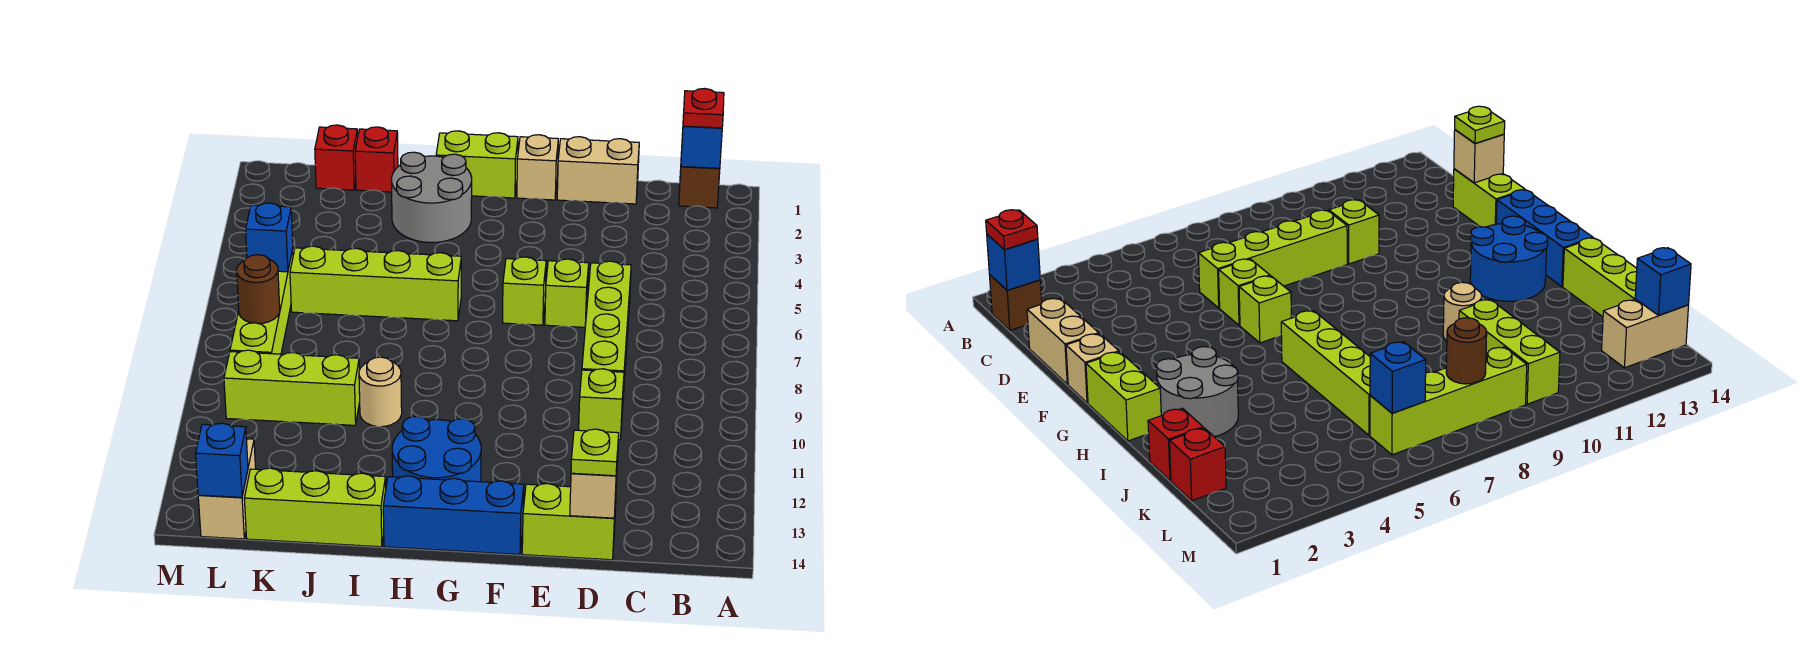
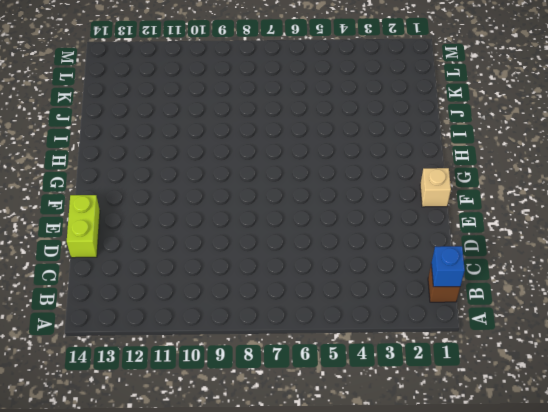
none -> tan brick D1:E1 level 1
none -> lime brick D6:D9 level 1
none -> lime brick D10 level 1

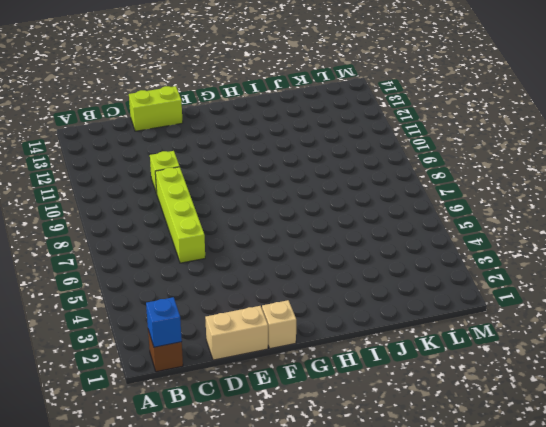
none -> lime brick E6 level 1
none -> lime brick F6 level 1
none -> blue brick F14:H14 level 1

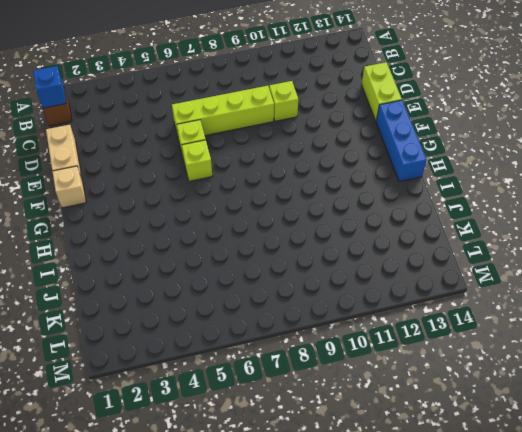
none -> lime brick G1:H1 level 1
none -> blue round brick G12:H13 level 1
none -> grey round brick H2:I3 level 1

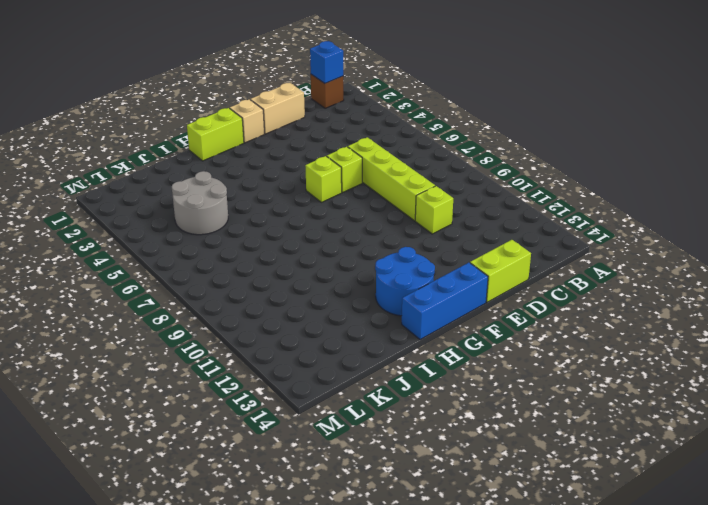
grey round brick J4:K5 level 1 -> grey round brick H2:I3 level 1
none -> lime brick H6:K6 level 1
none -> tan round brick I10 level 1
none -> lime brick I14:K14 level 1

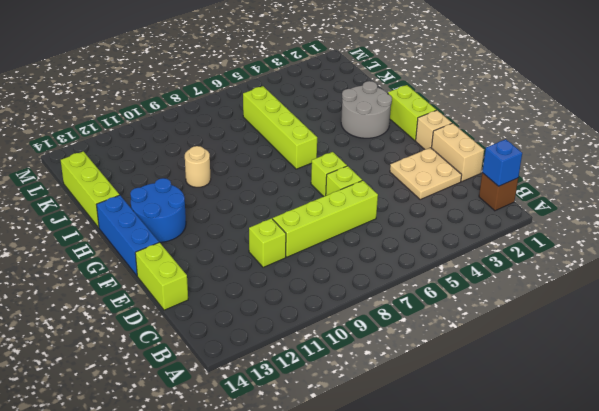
tan plate D2:E3 level 1 -> none
none -> red brick J1 level 1
none -> lime brick J10:L10 level 1
none -> red brick K1 level 1

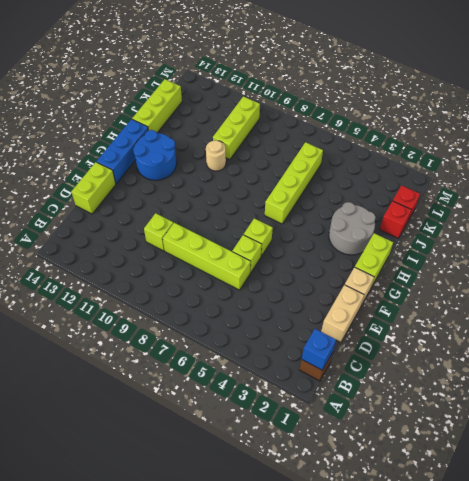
none -> lime brick L6:L9 level 1
none -> tan brick L13:L14 level 1
none -> tan brick D14 level 2

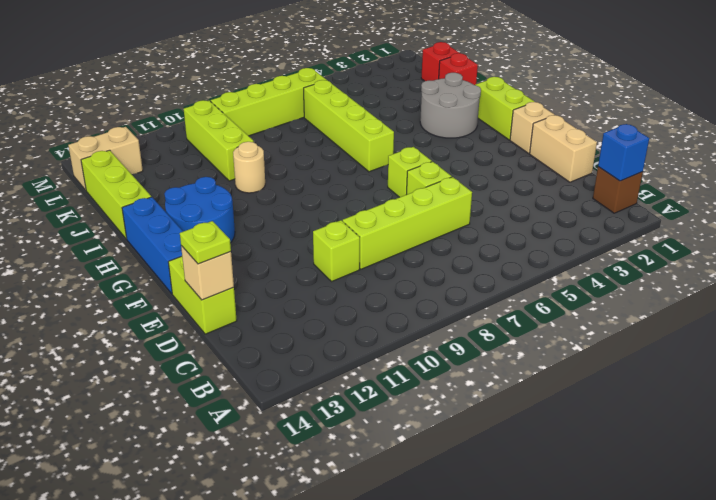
none -> blue brick L6 level 2
none -> brown round brick L8 level 2
none -> blue brick L14 level 2

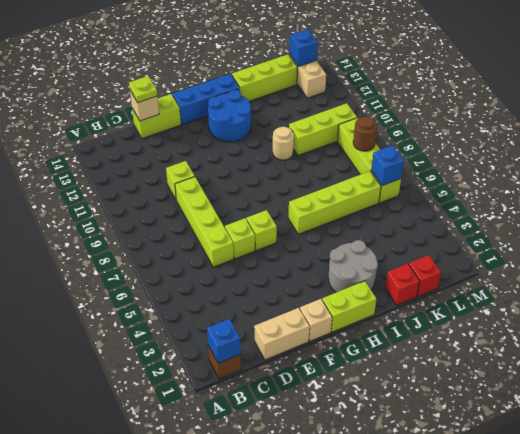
none -> red plate B1 level 3

